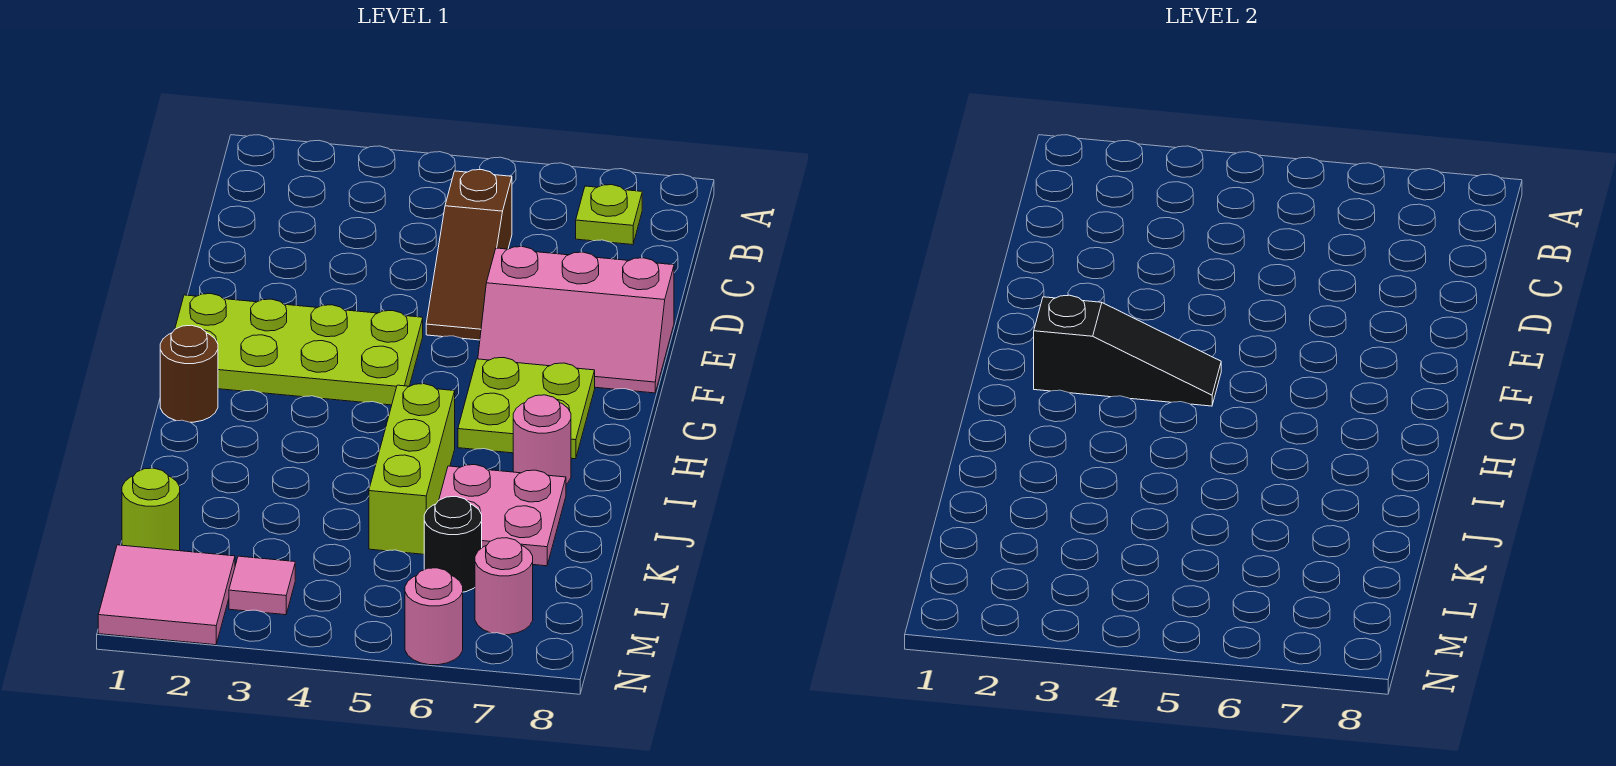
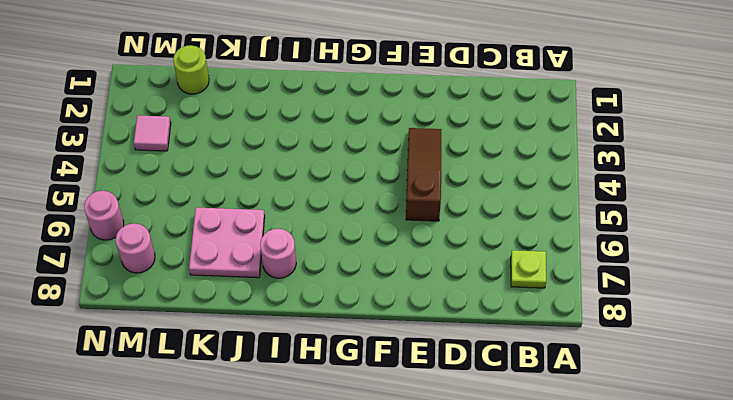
brown slope E3:E5 level 1 top 5 -> brown slope C5:E5 level 1 top C
none -> pink slope E6:F8 level 1 top E
none -> lime plate F1:G4 level 1
none -> lime plate G6:H7 level 1

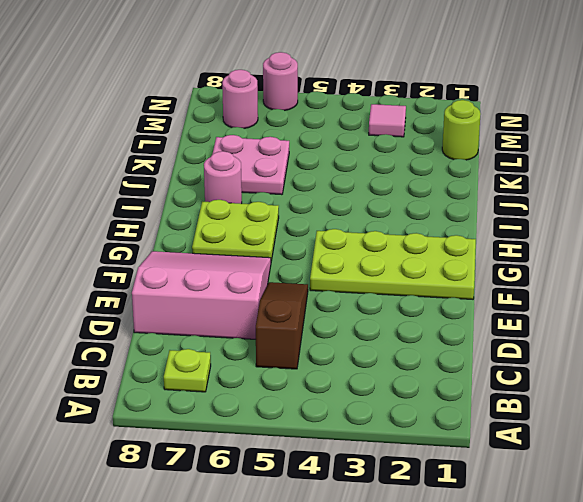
pink slope D6:F8 level 1 top D -> pink slope E6:F8 level 1 top E
none -> brown round brick H1 level 1
none -> lime brick I5:K5 level 1
none -> black round brick L6 level 1

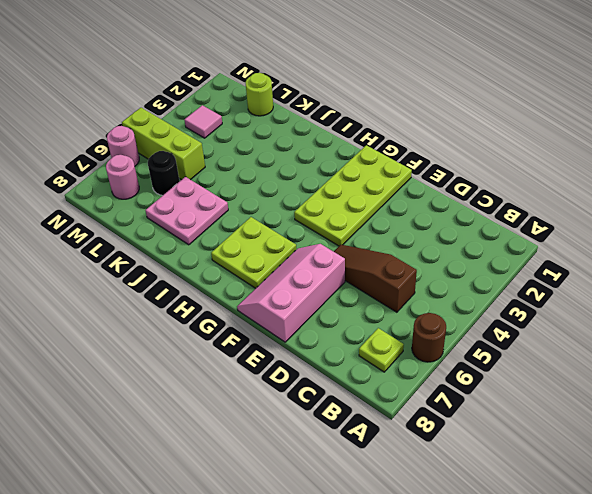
brown round brick A6 level 1 -> brown round brick H1 level 1
lime brick L5:N5 level 1 -> lime brick I5:K5 level 1
none -> pink round brick I7 level 1
none -> pink tile M1:N2 level 1
none -> black slope G2:G4 level 2 top 2

